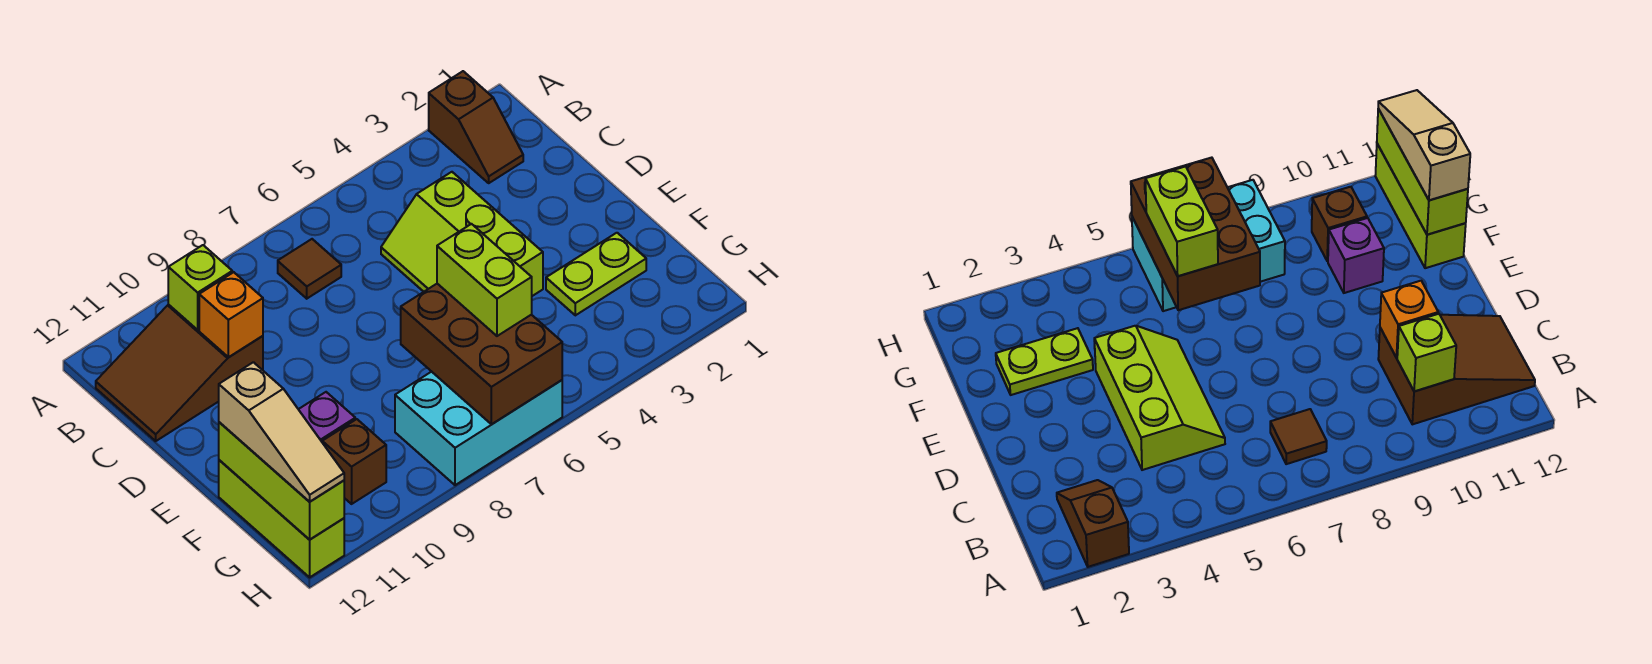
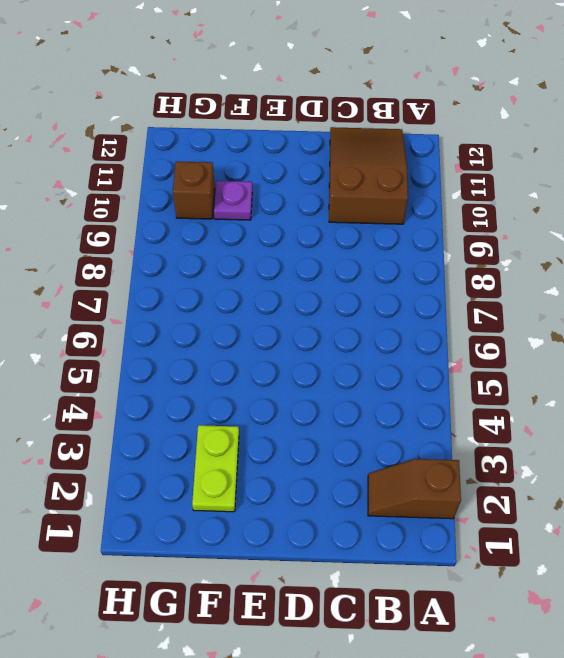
purple plate F10 level 1 -> purple brick F10 level 1
none -> brown tile B7 level 1
none -> lime slope C4:E5 level 1 top 4
none -> lime brick F12:H12 level 1

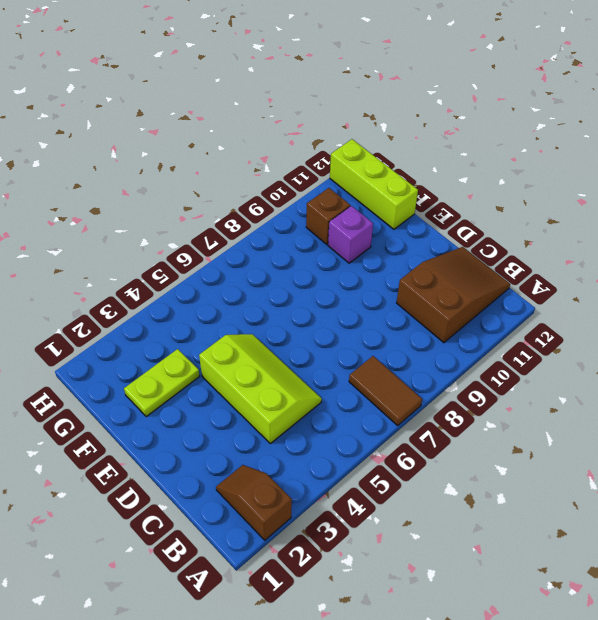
brown tile A7:B7 level 1 -> brown tile B7 level 1
none -> cyan brick G6:H8 level 1
none -> lime brick B10 level 2
none -> orange brick C10 level 2

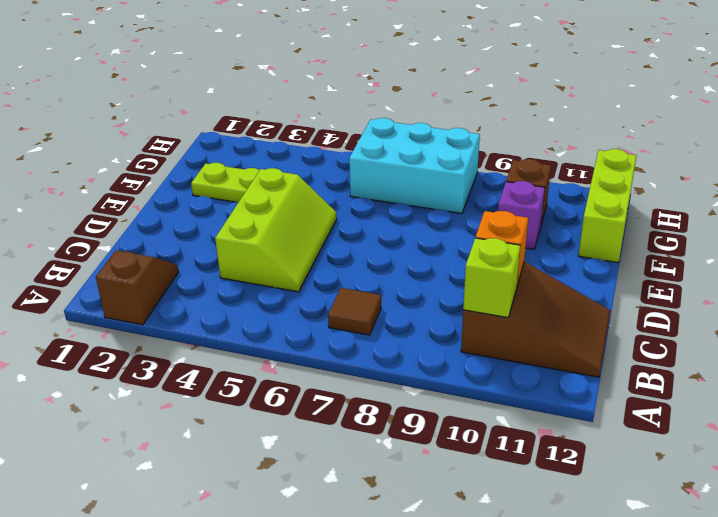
none -> brown brick F6:H7 level 2
none -> lime brick F12:H12 level 2
none -> lime brick F6:G6 level 3

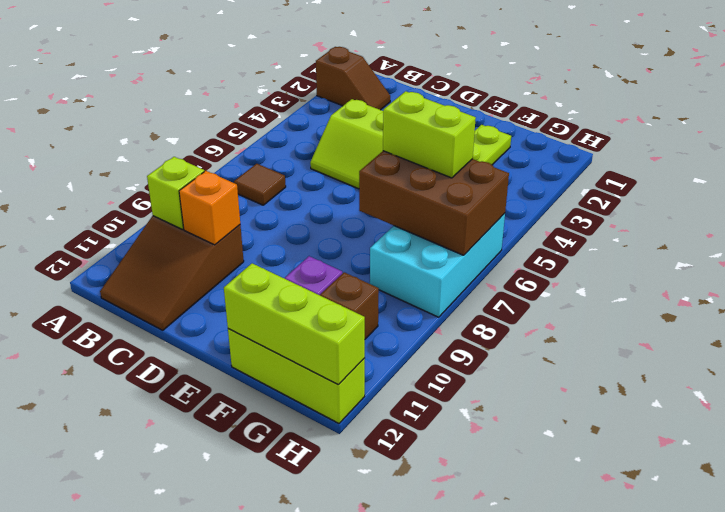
none -> tan slope F12:H12 level 3 top F

